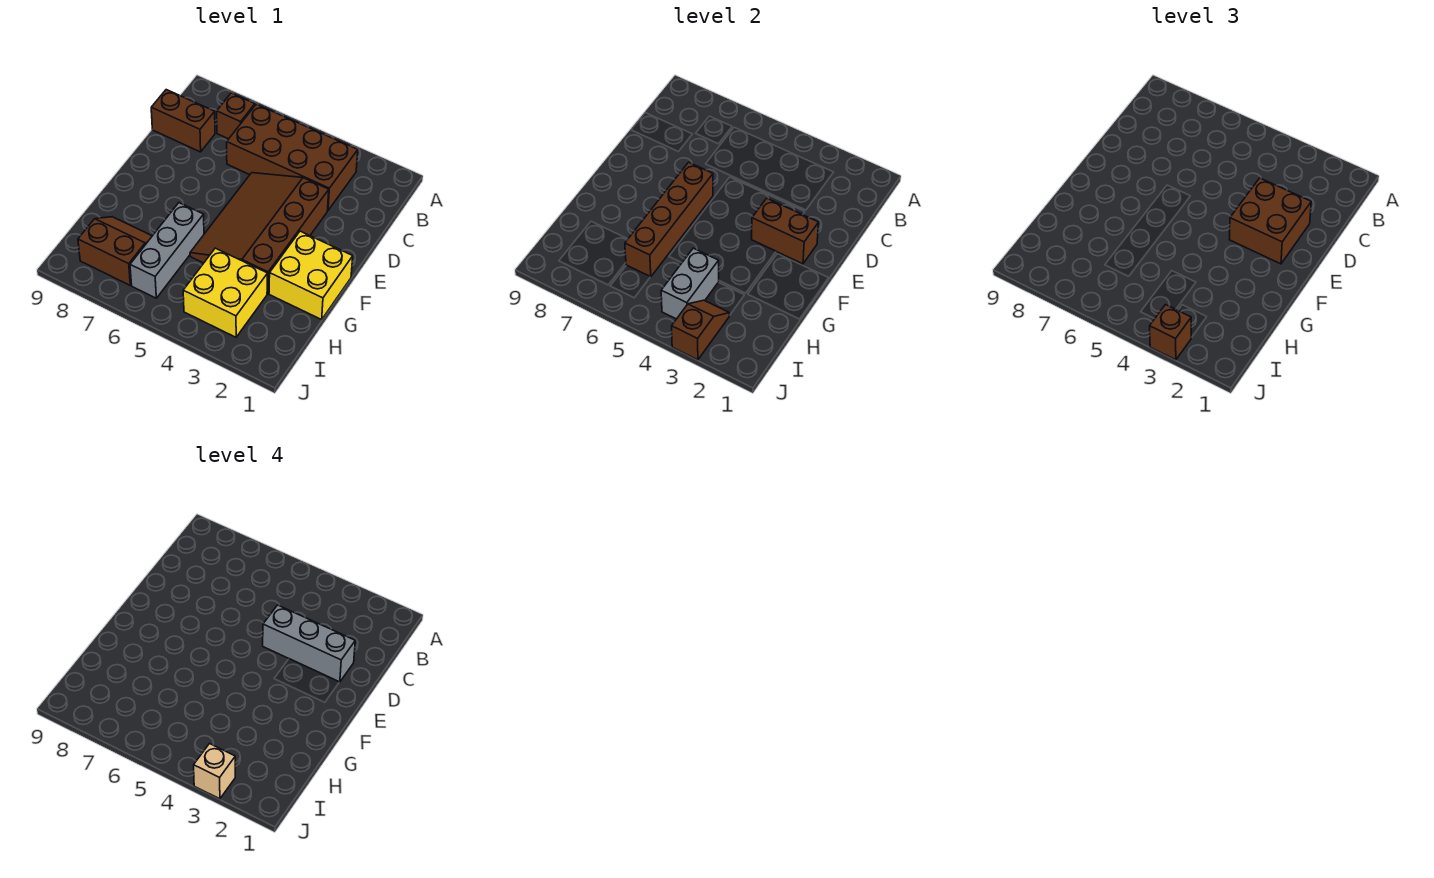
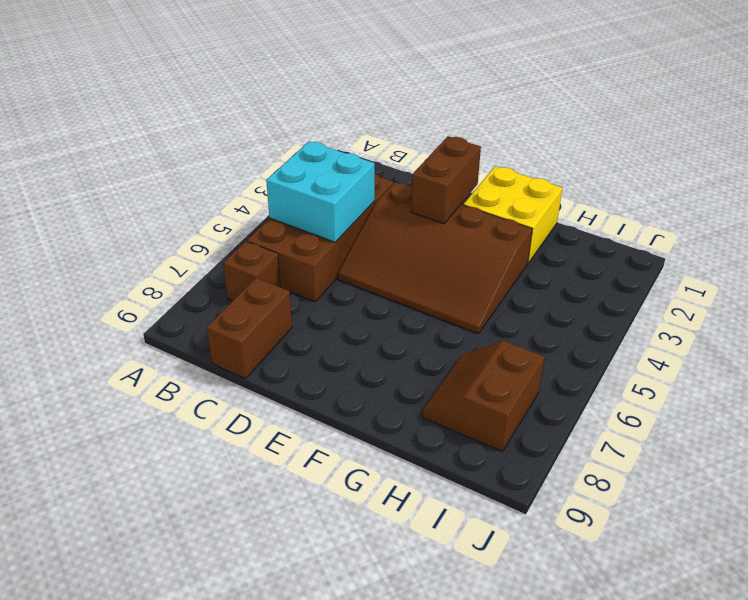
cyan brick B4:C5 level 2 -> none
none -> grey brick G6:I6 level 1
none -> yellow brick H3:I4 level 1
none -> brown brick E6:H6 level 2

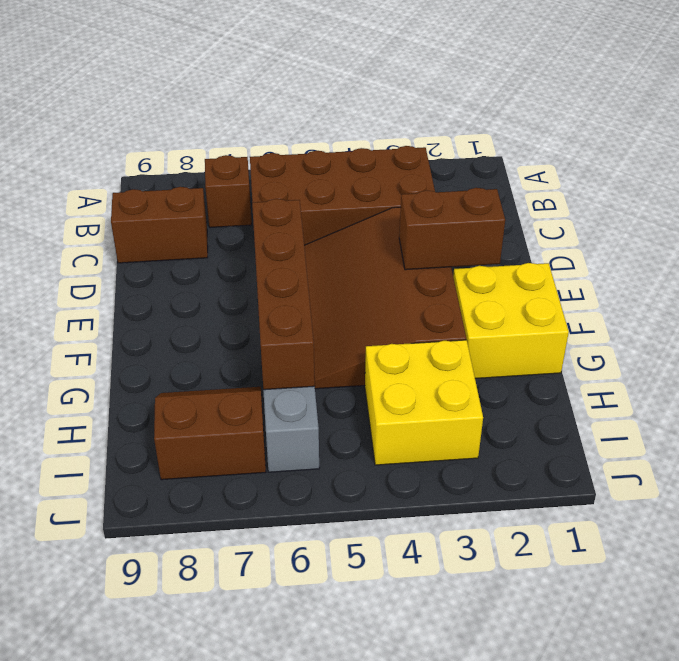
none -> grey brick H4:I4 level 2
none -> brown slope I3:J3 level 2 top J
none -> brown brick D2:E3 level 3

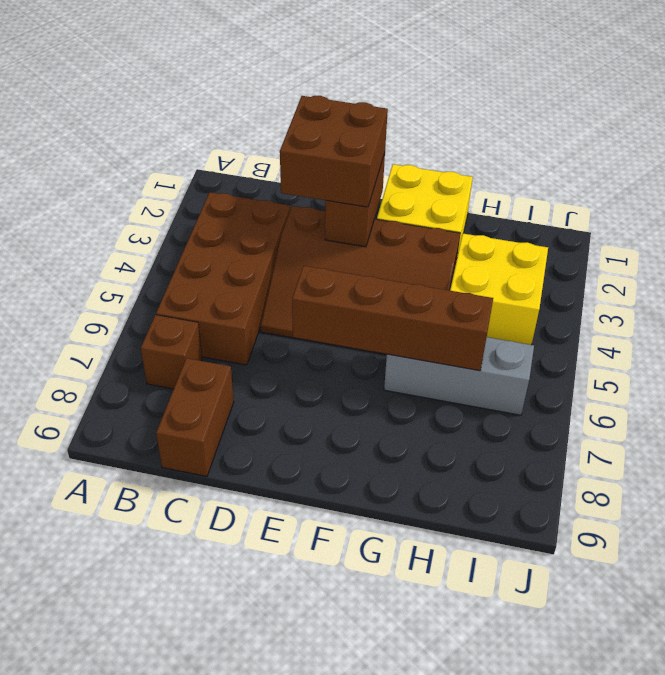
none -> brown slope H7:I8 level 1 top I
none -> grey brick H4:I4 level 2
none -> brown slope I3:J3 level 2 top J

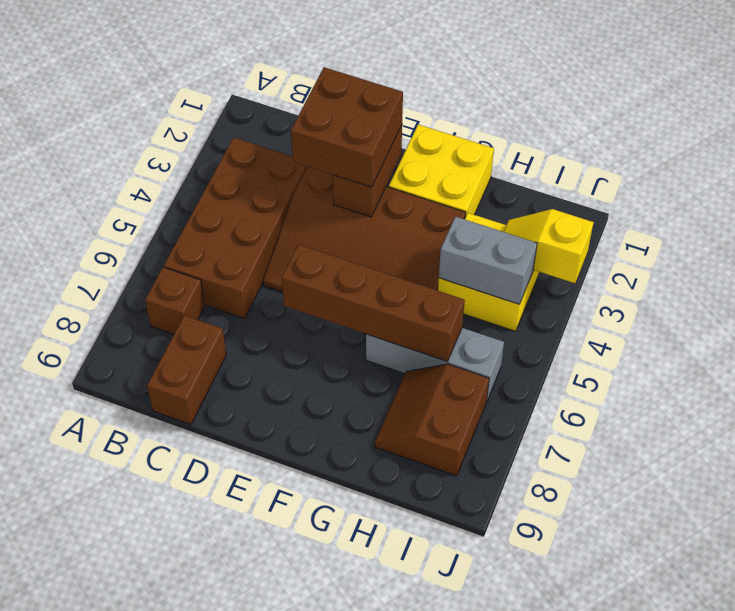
yellow slope I3:J3 level 2 top J -> brown slope I3:J3 level 2 top J
none -> brown brick J3 level 3
none -> grey brick D2:D4 level 4
none -> tan brick J3 level 4

